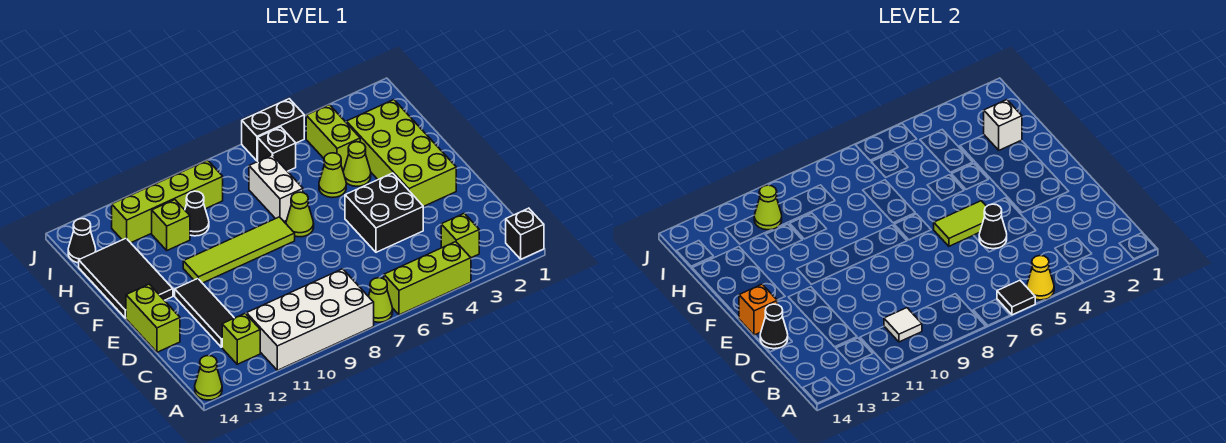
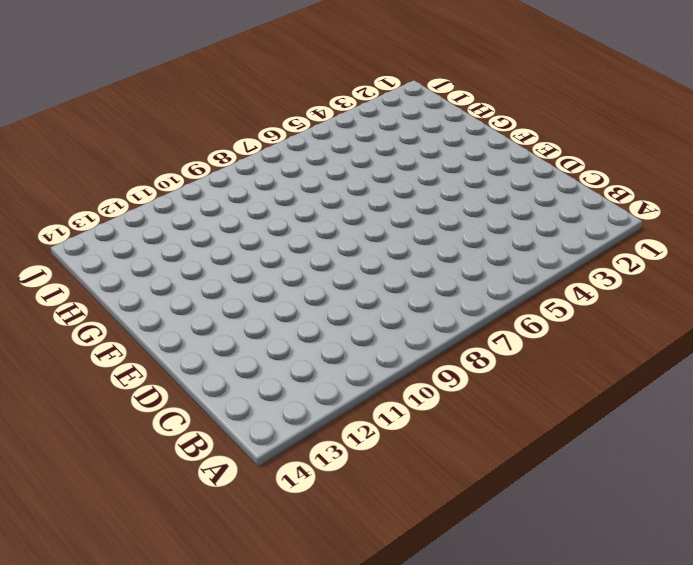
none -> black brick A1 level 1
none -> lime brick A4:A6 level 1
none -> lime cone A7 level 1
none -> white brick A8:B11 level 1

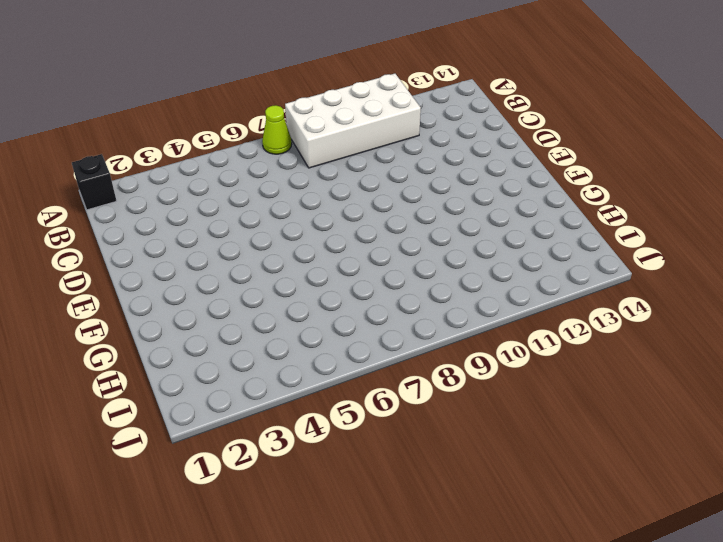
none -> lime brick A4:A6 level 1
none -> lime cone A14 level 1
none -> lime brick B3 level 1
none -> lime brick B12 level 1

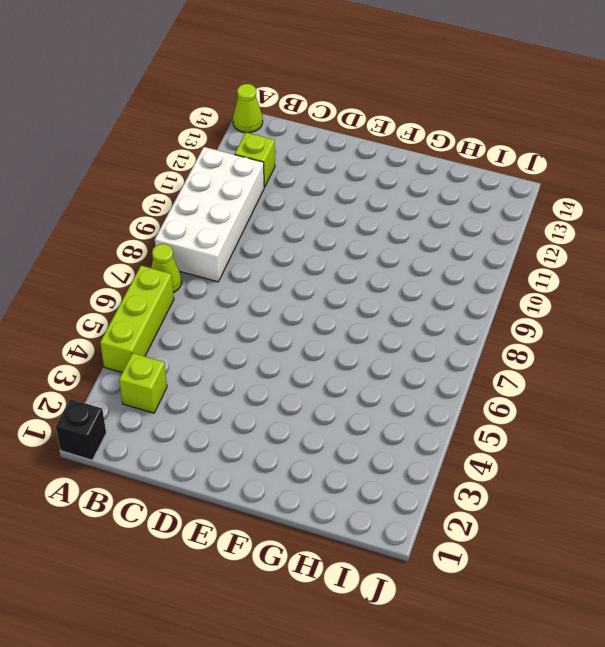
none -> black tile C12:E12 level 1
none -> black brick D4:E5 level 1
none -> lime brick D14:E14 level 1
none -> lime brick E2:H3 level 1

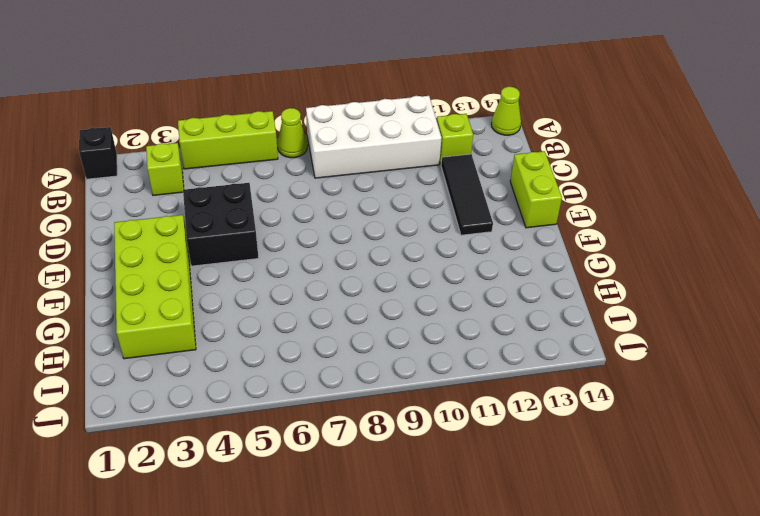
none -> lime cone F7 level 1
none -> lime tile F8:F11 level 1
none -> black tile F13:H14 level 1
none -> lime cone G4 level 1

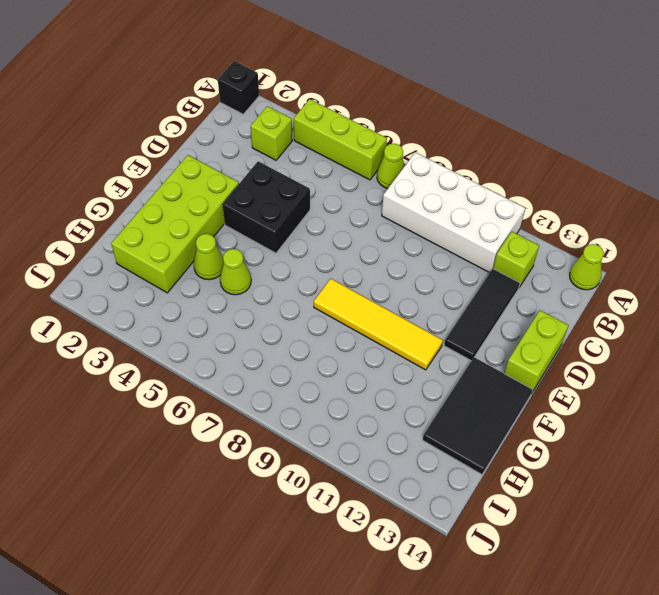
yellow tile F8:F11 level 1 -> lime tile F8:F11 level 1
none -> lime cone F7 level 1
none -> white brick G7:H7 level 1
none -> lime brick H4:I4 level 1
none -> black cone H10 level 1

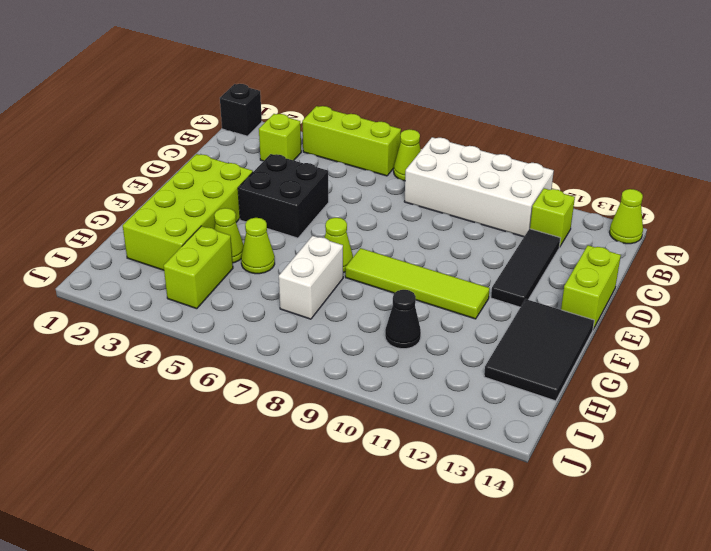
none -> lime brick H11 level 1
none -> black brick I6 level 1
none -> lime brick I9:I12 level 1
none -> black cone I14 level 1

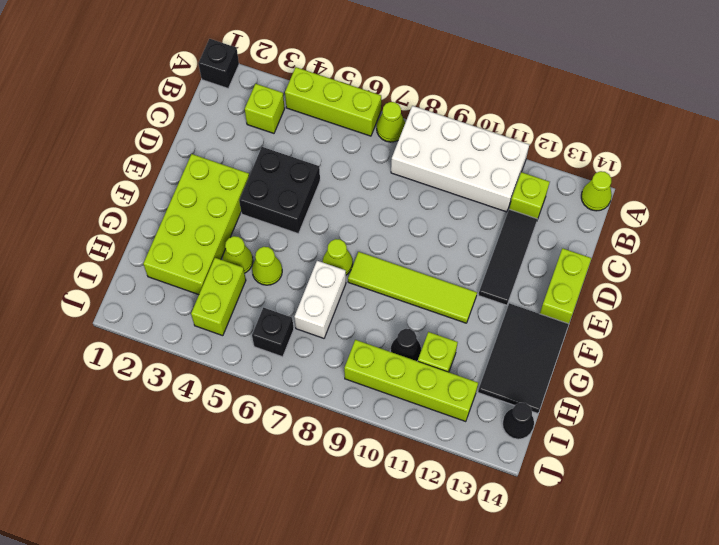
none -> black brick J5:J6 level 1
none -> yellow cone A5 level 2
none -> black tile A6 level 2
none -> white tile B10 level 2

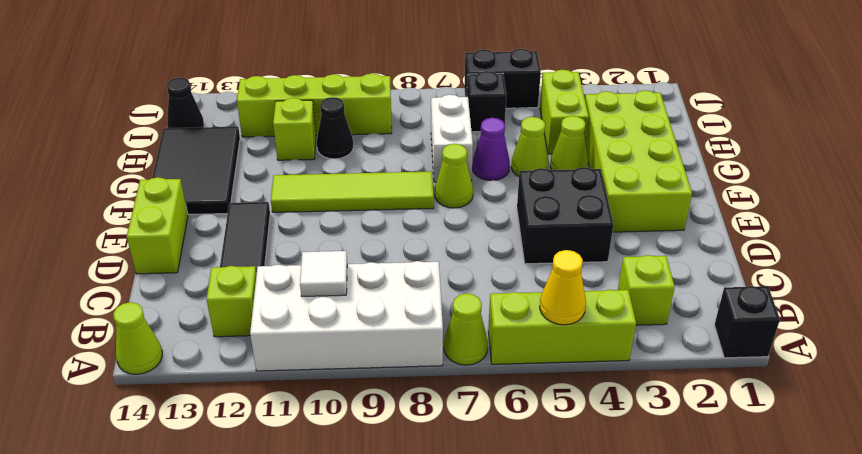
purple cone G6 level 1 -> none
none -> black tile A6 level 2
none -> black cone D5 level 2
none -> black cone D14 level 2
none -> lime tile E5:E6 level 2

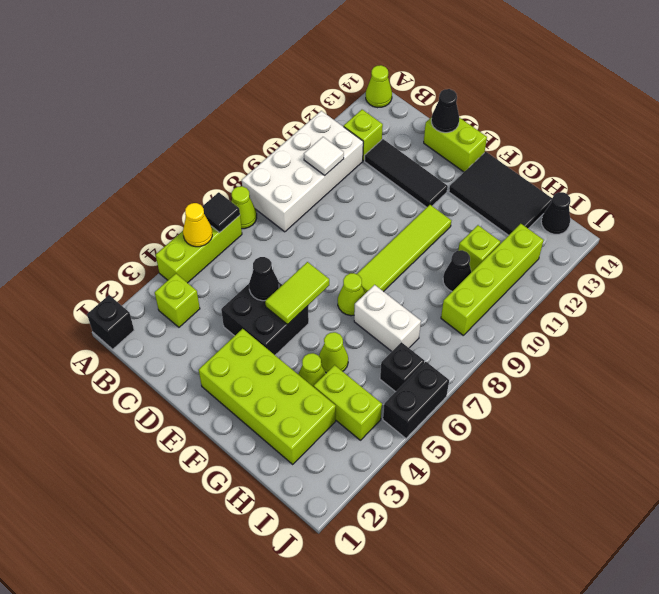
none -> orange brick E14 level 2
none -> white brick H2 level 2
none -> lime cone I11 level 2

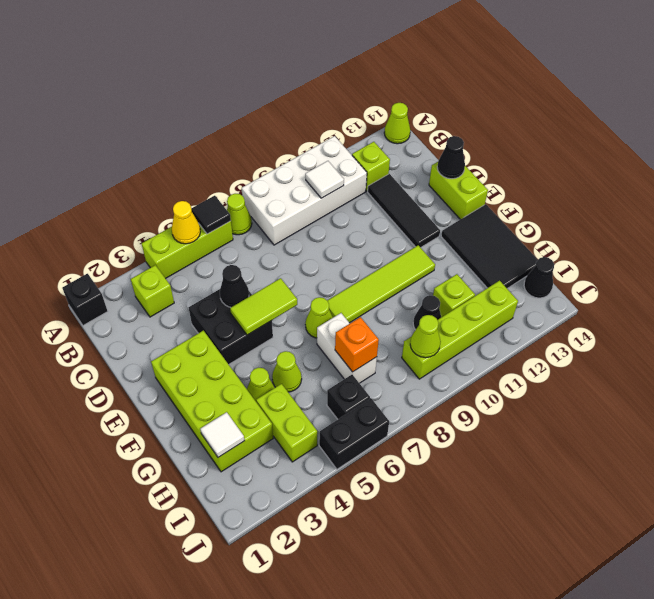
white tile H2 level 2 -> white brick H2 level 2
orange brick H7 level 2 -> orange brick E14 level 2
lime cone I9 level 2 -> lime cone I11 level 2

